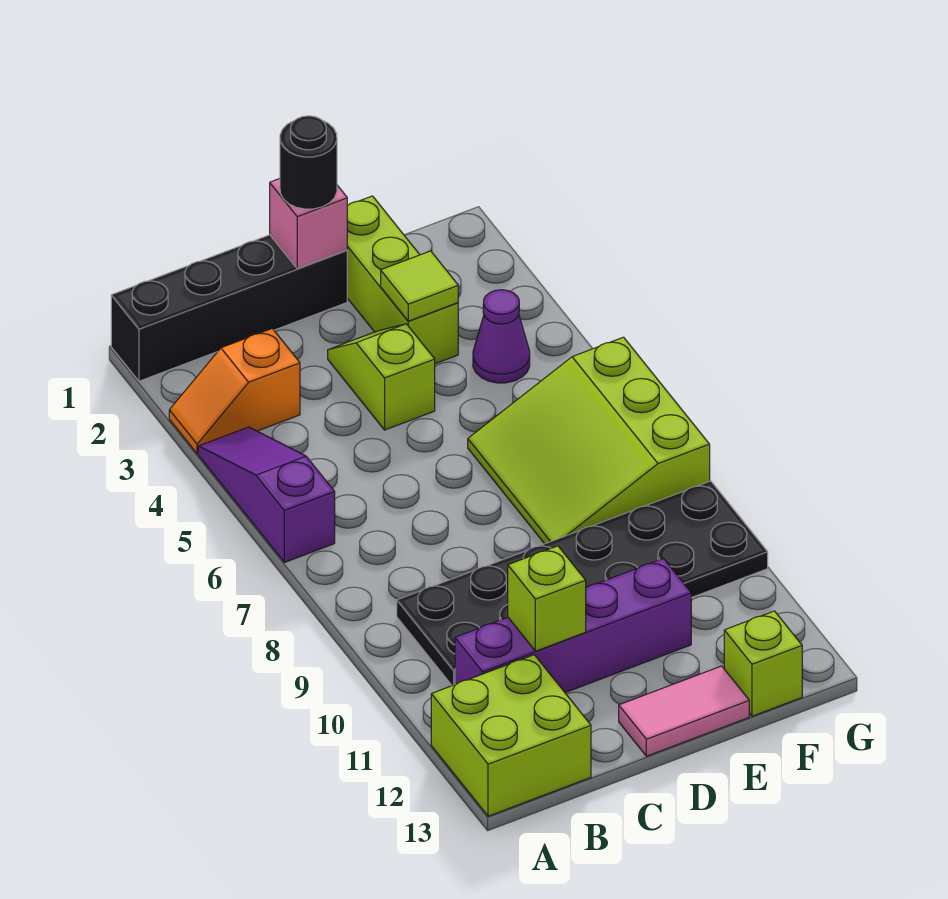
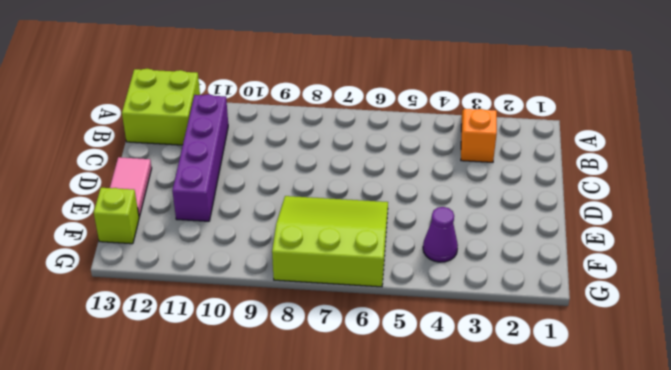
none -> black brick A1:D1 level 1
none -> purple slope A4:A6 level 1 top 6
none -> black plate B9:G10 level 1

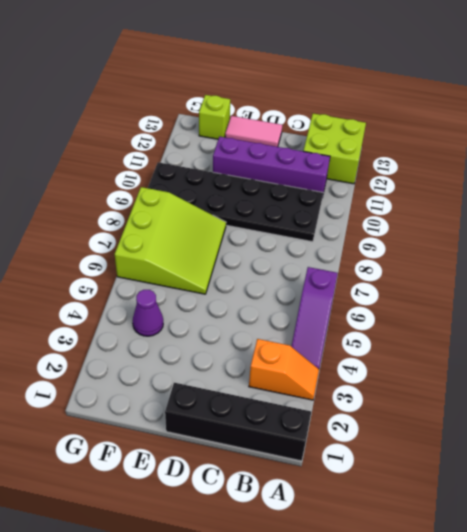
none -> lime slope D3:D4 level 1 top 4
none -> lime brick E1:E3 level 1
none -> lime brick C11 level 2

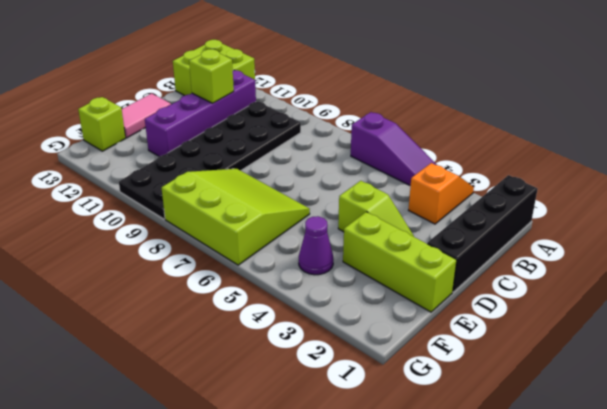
none -> pink brick D1 level 2
none -> lime tile E3 level 2
none -> black round brick D1 level 3

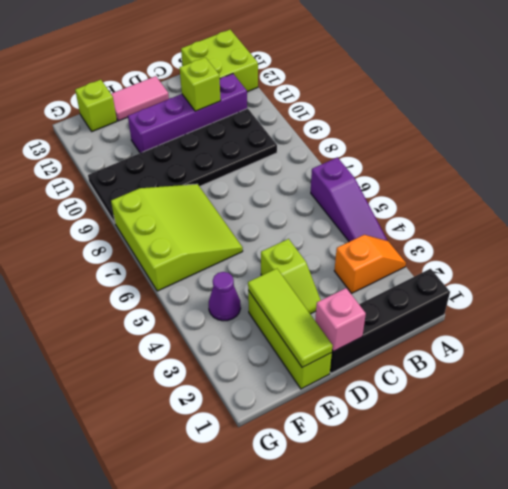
lime tile E1:E3 level 2 -> lime tile E3 level 2
none -> black round brick D1 level 3

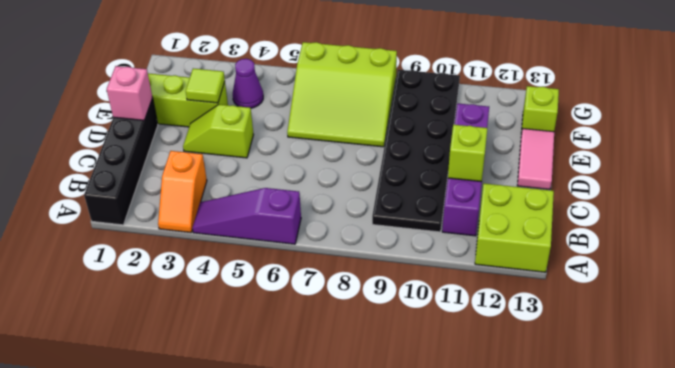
none -> black round brick D1 level 3

